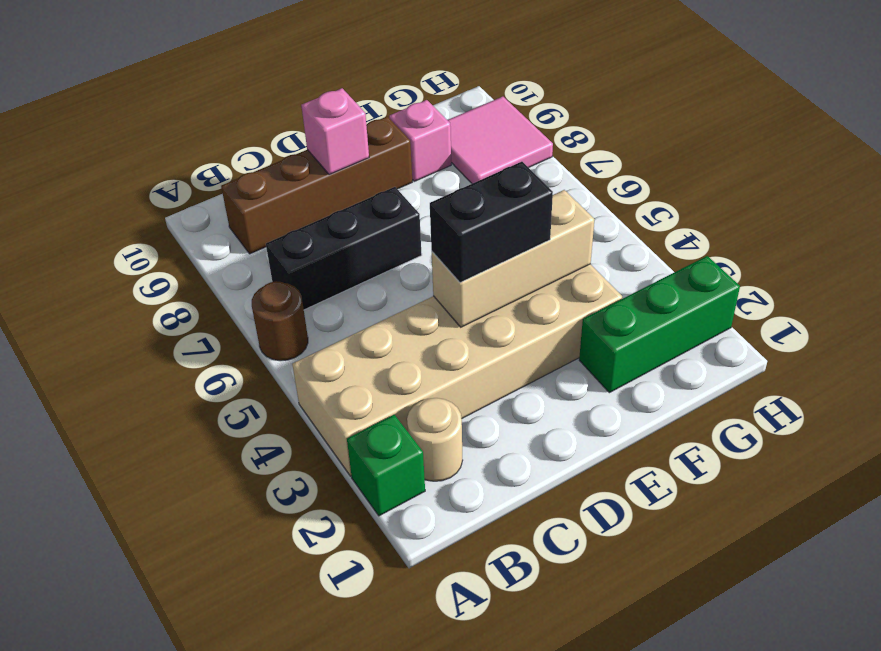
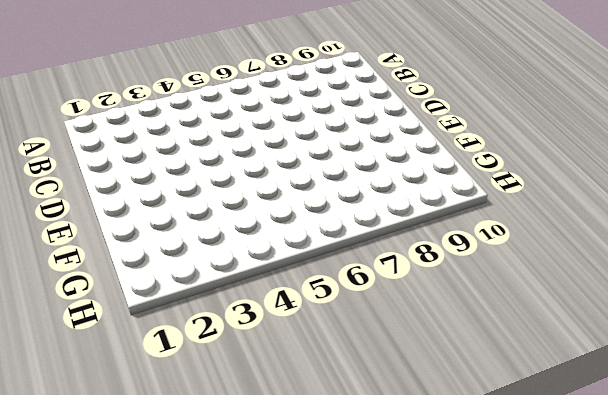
none -> green brick A2 level 1
none -> tan brick A3:F4 level 1
none -> brown round brick A6 level 1

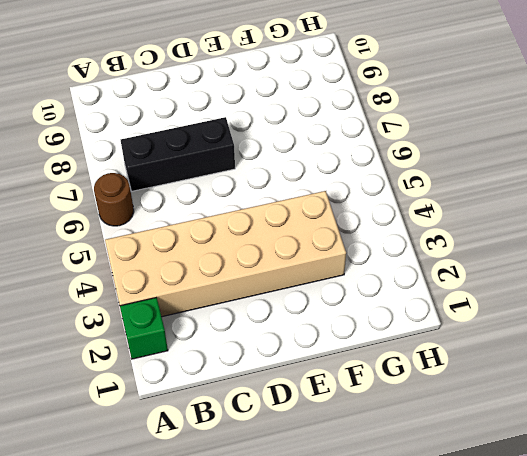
none -> tan round brick B2 level 1
none -> brown brick B9:E9 level 1
none -> green brick F2:H2 level 1

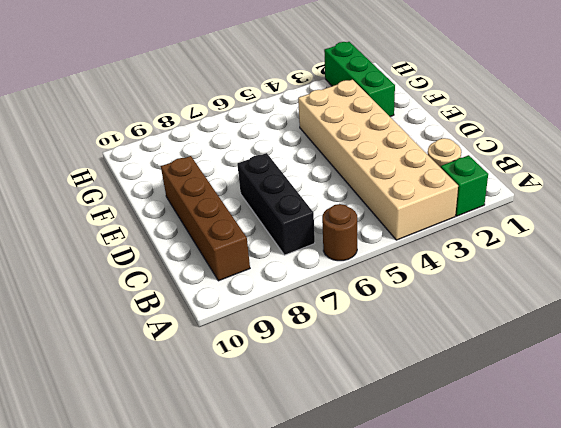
none -> pink brick F9 level 1
none -> pink tile G8:H9 level 1
none -> tan brick D4:F4 level 2

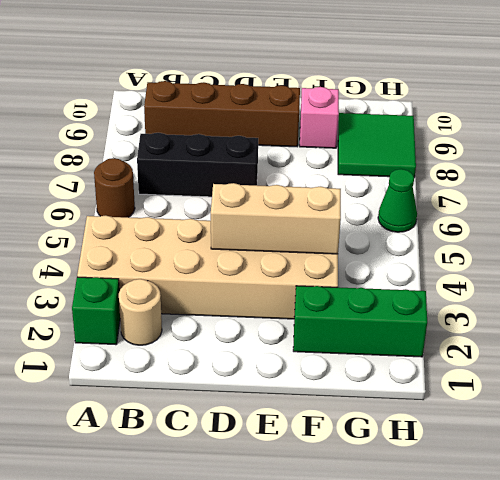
green tile G8:H9 level 1 -> pink tile G8:H9 level 1
green cone H6 level 1 -> none
none -> pink brick D9 level 2
none -> black brick D4:E4 level 3

